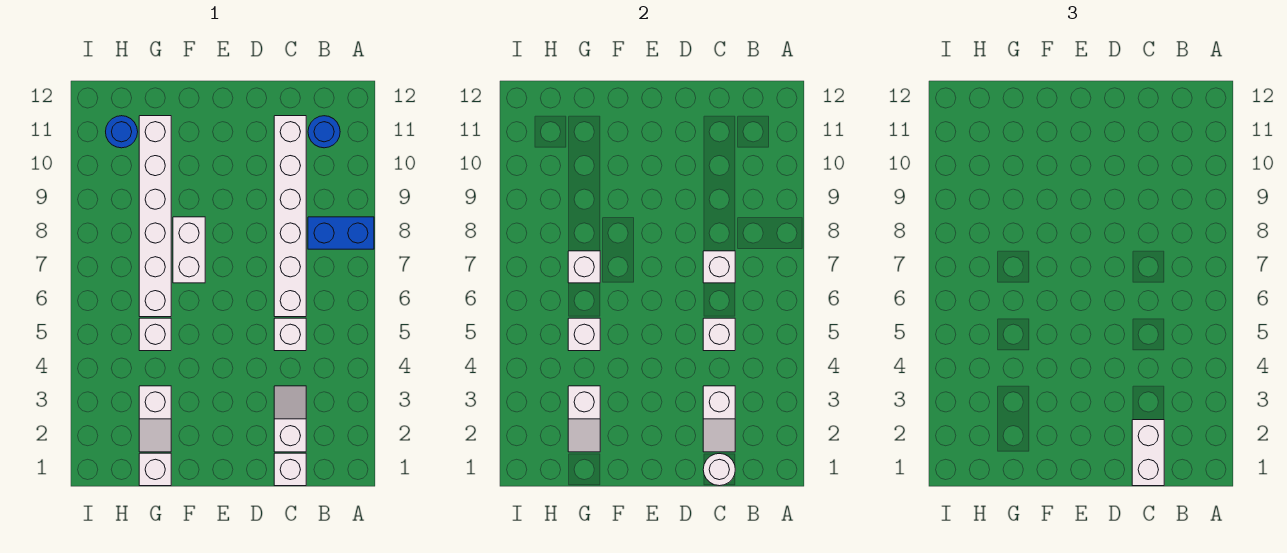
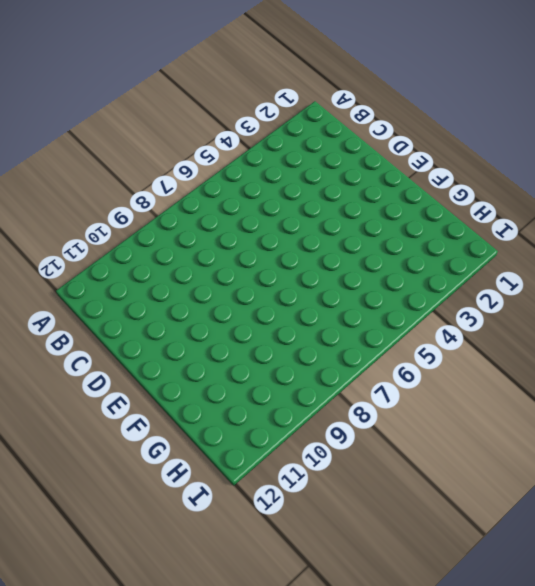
none -> blue brick A8:B8 level 1
none -> blue round brick B11 level 1
none -> white brick C1 level 1

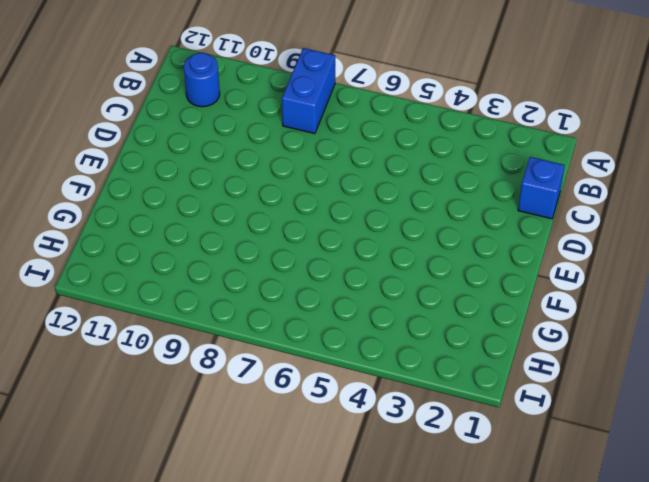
blue brick C1 level 1 -> white brick C1 level 1
none -> white slope C2:C3 level 1 top 2
none -> white brick C5 level 1
none -> white brick C6:C11 level 1

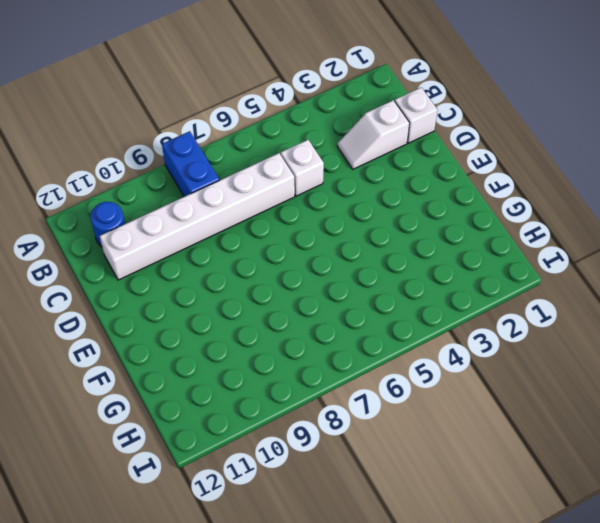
none -> white brick F7:F8 level 1
none -> white brick G1 level 1
none -> white slope G2:G3 level 1 top 3

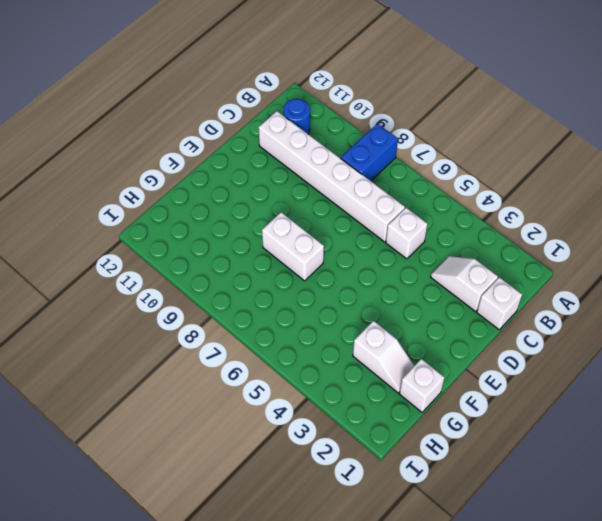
none -> white brick G5 level 1
none -> white brick G6:G11 level 1
none -> blue round brick H11 level 1

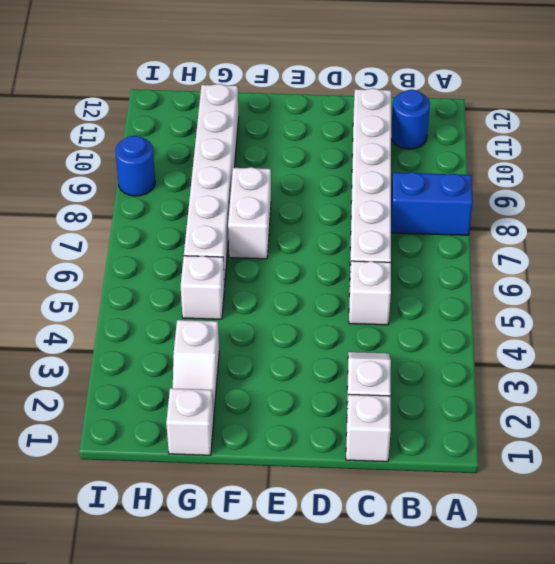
blue round brick I9 level 1 -> blue round brick H11 level 1
none -> white round brick C1 level 2
none -> white slope C2:C3 level 2 top 3
none -> white brick C5 level 2

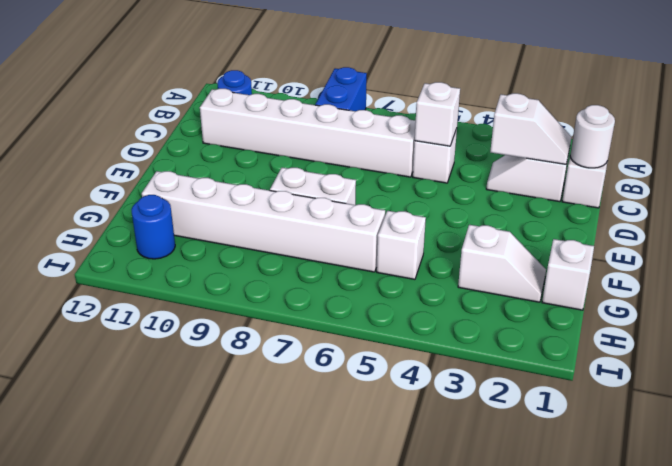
none -> white brick C7 level 2
none -> white slope G2:G3 level 2 top 3
none -> white brick G5 level 2

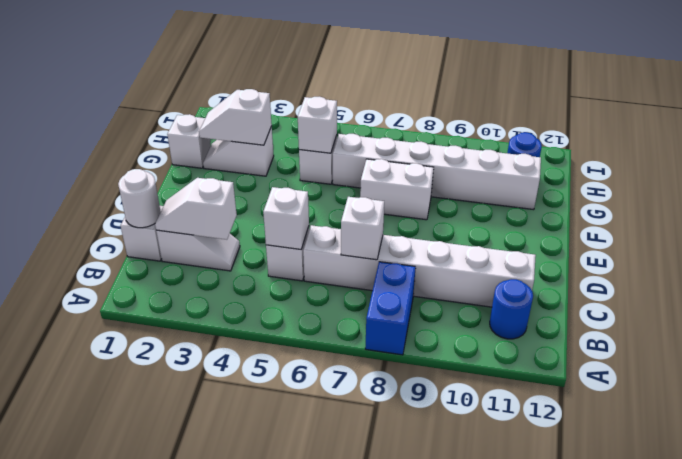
none -> white brick G7 level 2
none -> white brick C1:C2 level 3

